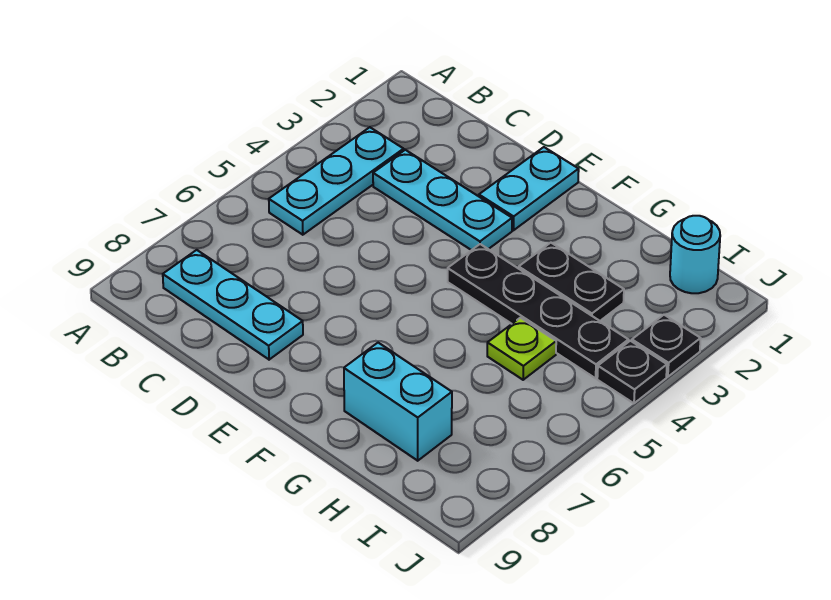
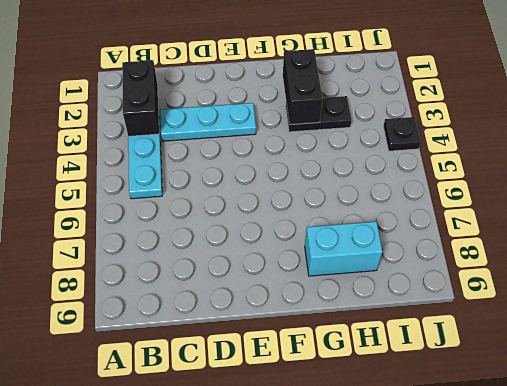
black brick B2:B3 level 2 -> none
black brick G2:G3 level 2 -> none
none -> cyan plate B8:D8 level 1
none -> cyan plate E1:E2 level 1

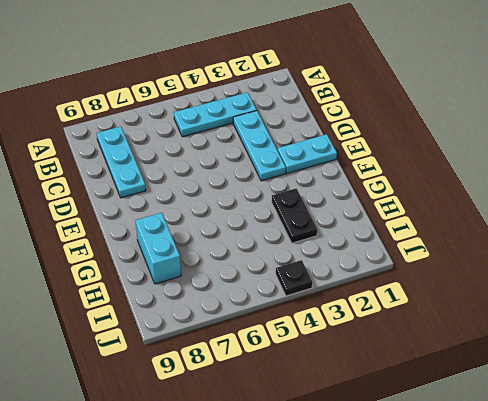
none -> black plate F4:I4 level 1
none -> lime plate H5 level 1

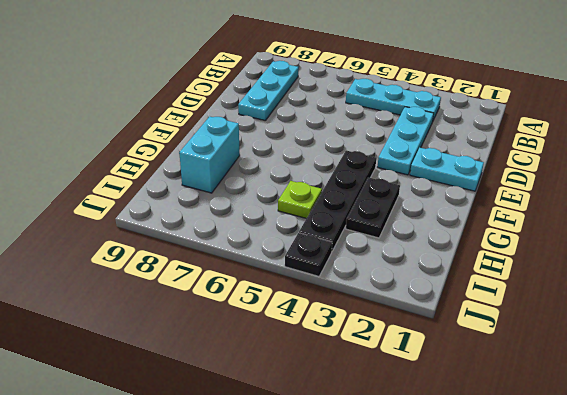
none -> cyan round brick I1 level 1
none -> black plate J3 level 1

